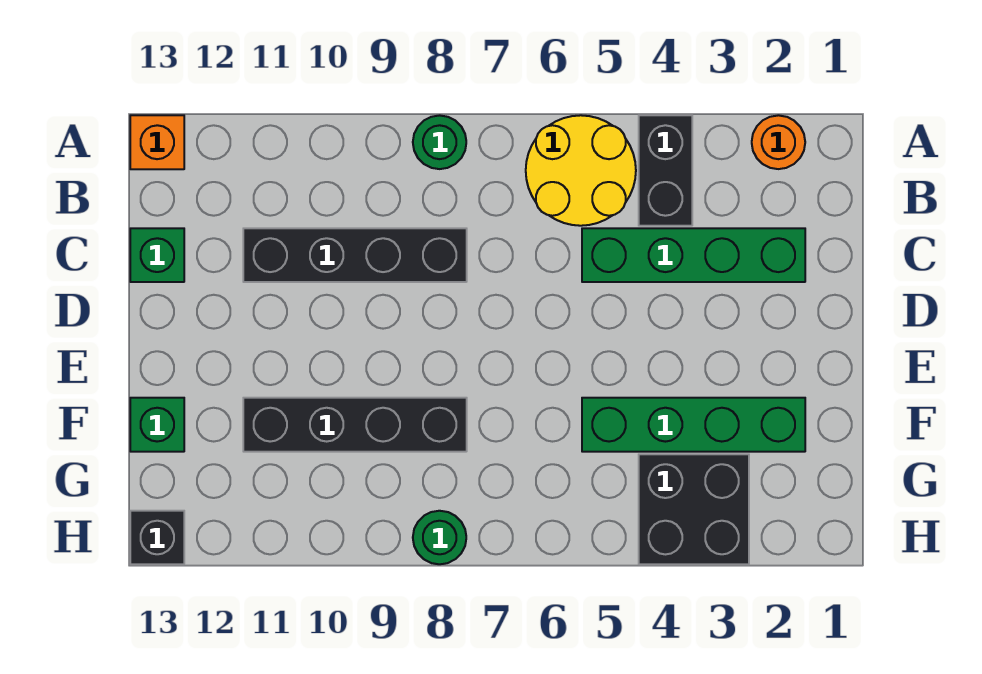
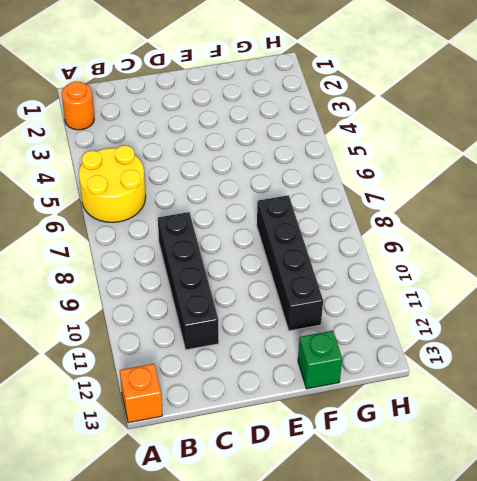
none -> black brick A4:B4 level 1
none -> green round brick A8 level 1
none -> green brick C2:C5 level 1

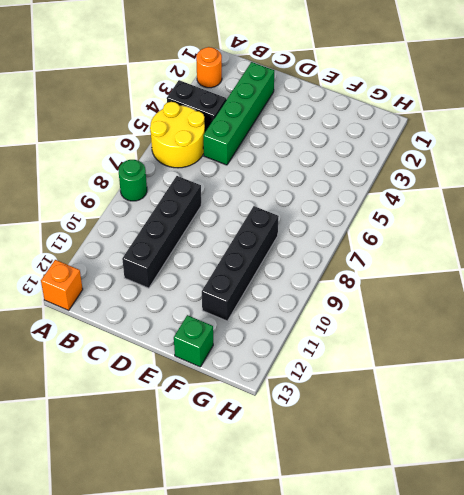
none -> green brick C13 level 1
none -> green brick F2:F5 level 1
none -> black brick G3:H4 level 1

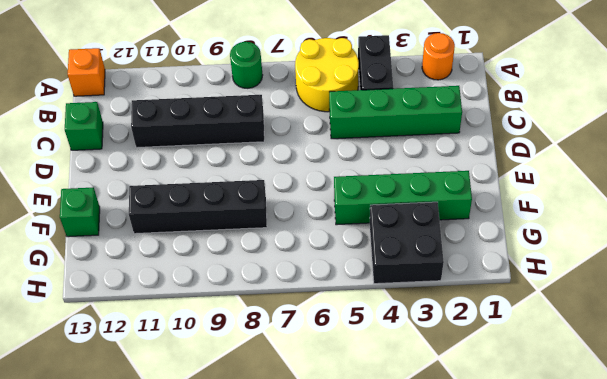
none -> green round brick H8 level 1
none -> black brick H13 level 1

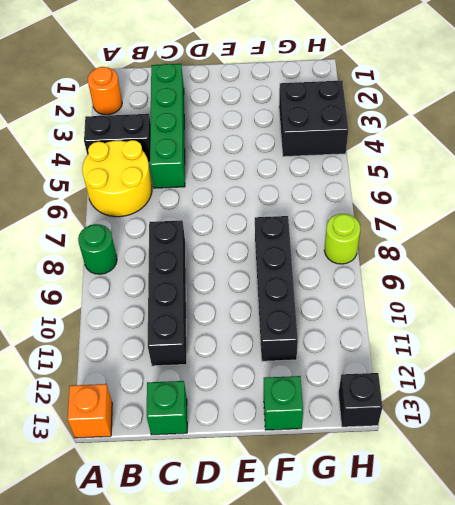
lime round brick H8 level 1 -> green round brick H8 level 1
none -> green brick F2:F5 level 1

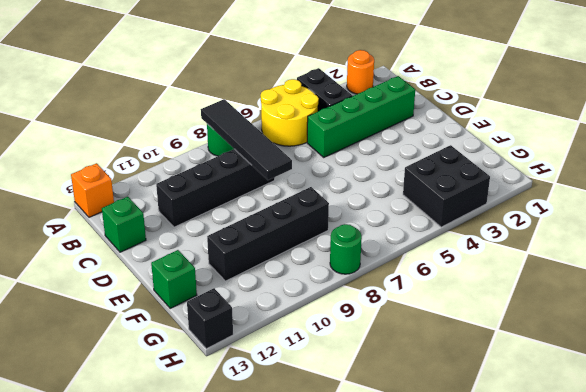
black tile A8:D8 level 2 -> none
none -> green brick F2:F5 level 1

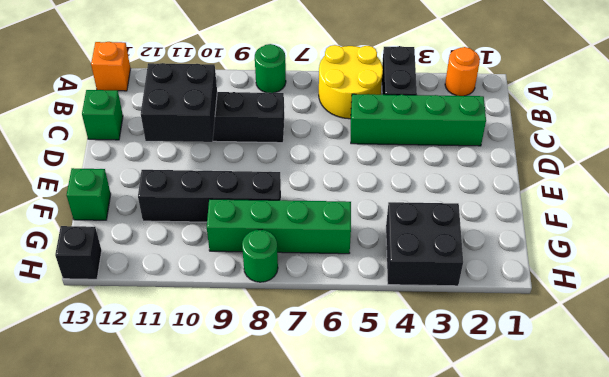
black brick C10:D11 level 2 -> none
green brick G6:G9 level 1 -> green brick F2:F5 level 1

